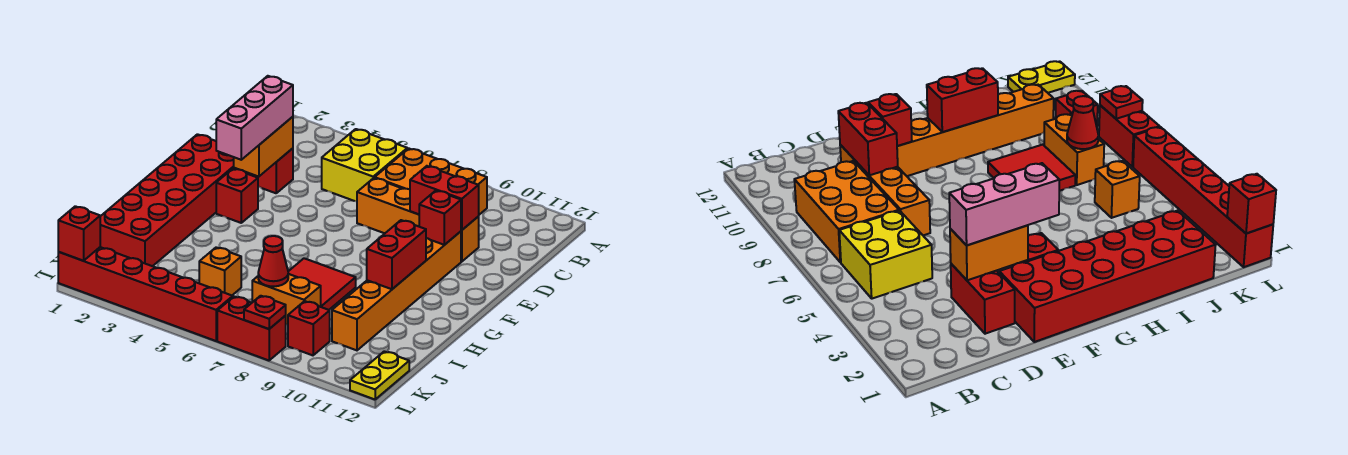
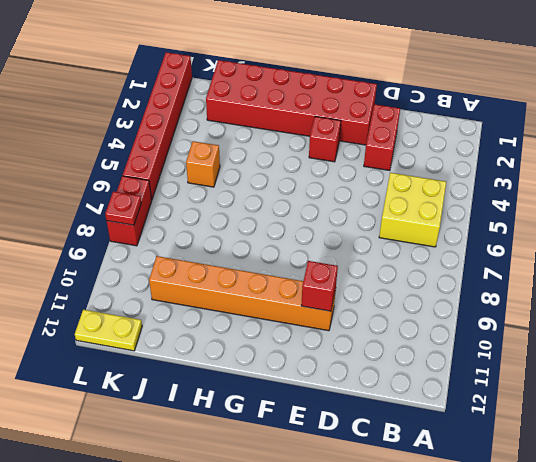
none -> orange brick B7:C9 level 1
none -> orange brick D7:D10 level 1
none -> red tile H7:I8 level 1

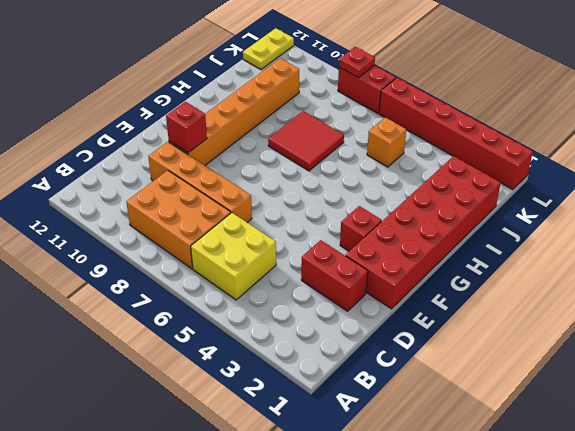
none -> orange brick J7:J8 level 1
none -> red brick K9 level 1
none -> orange brick D3:E3 level 2

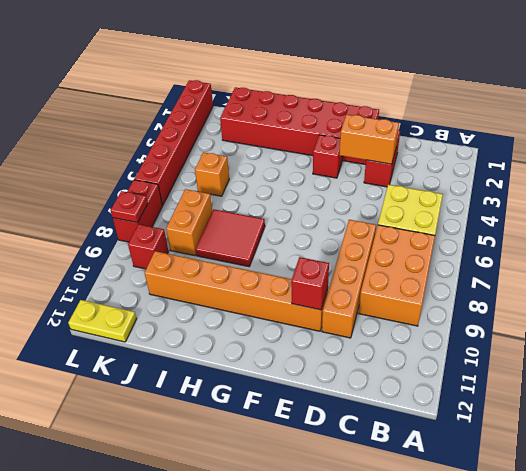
none -> red brick D9:D10 level 2
none -> red brick G10:H10 level 2
none -> red cone J7 level 2

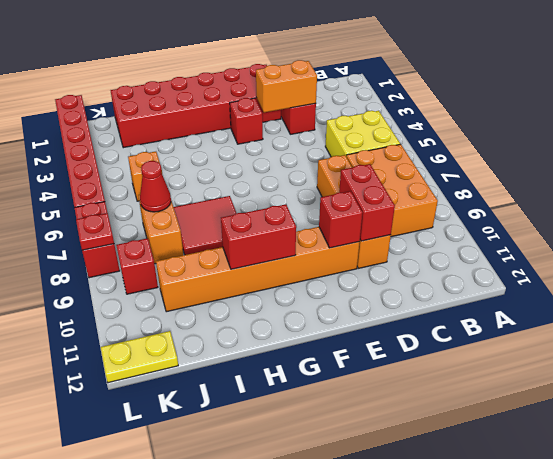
none -> red brick L1 level 2
none -> pink brick D3:F3 level 3

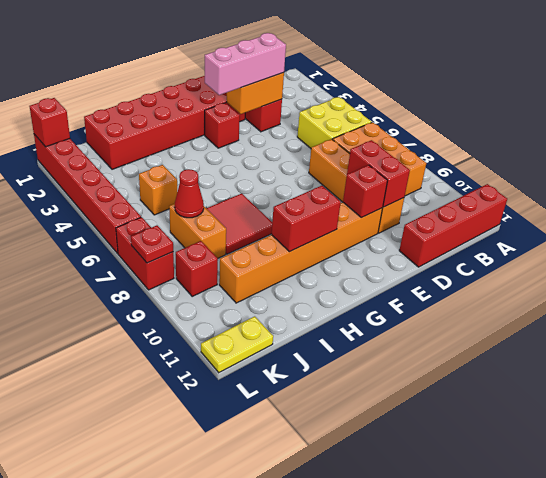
red brick A12:D12 level 1 -> none

